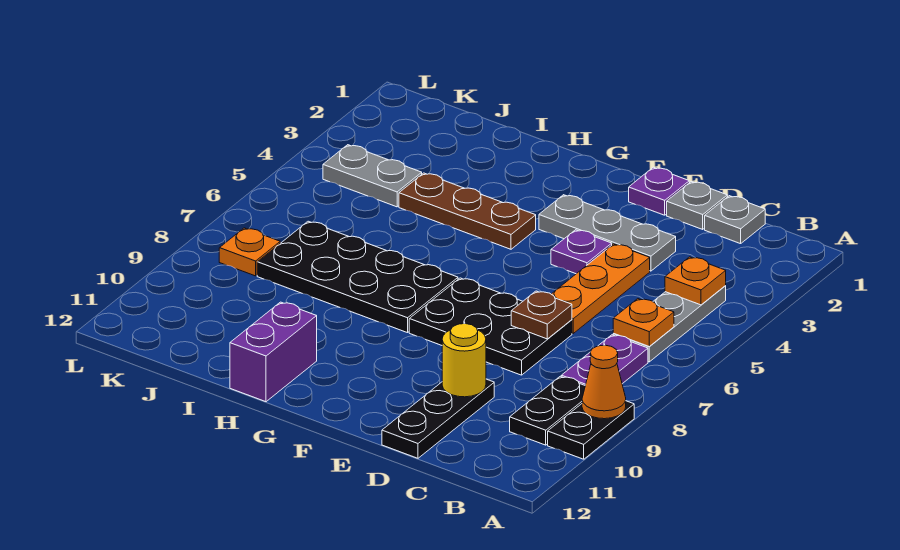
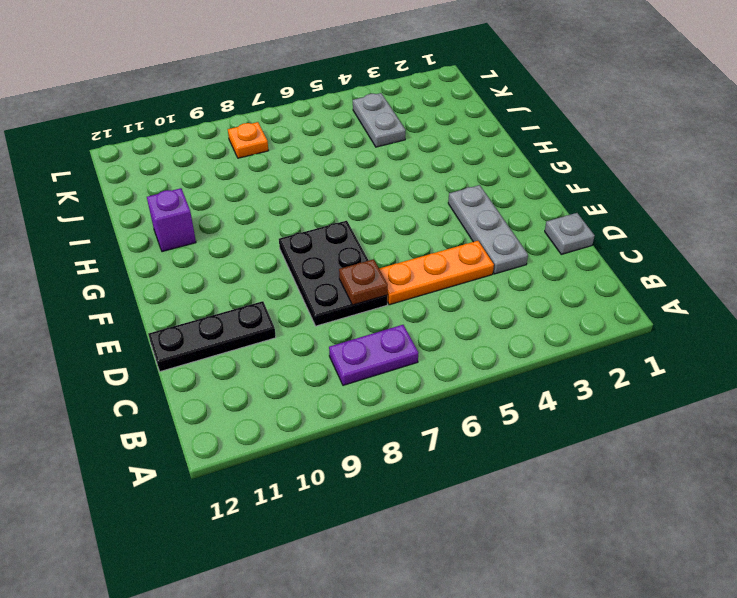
purple brick H11 level 1 -> purple brick H11:H12 level 1
none -> black plate A9:A10 level 1
none -> grey plate B4:B6 level 1
none -> black plate B9:B10 level 1

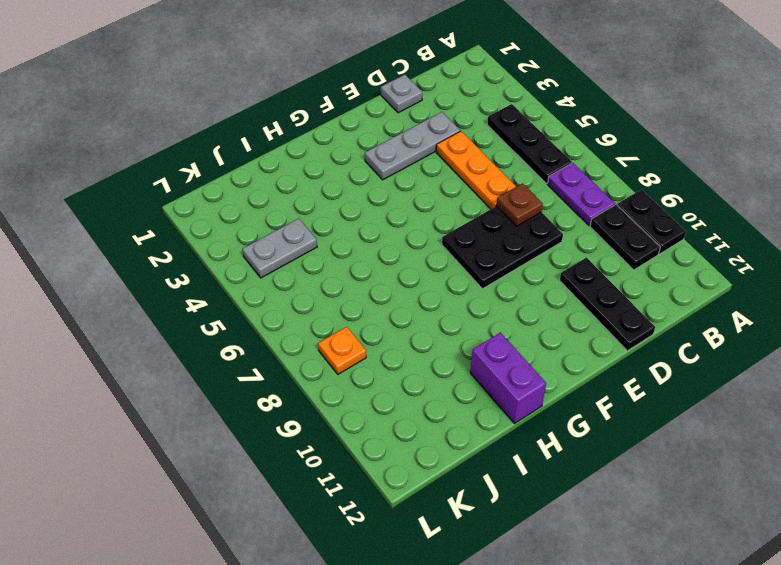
black plate B4:B6 level 1 -> grey plate B4:B6 level 1
none -> grey plate C1 level 1
none -> purple plate E1 level 1
none -> purple plate E4 level 1

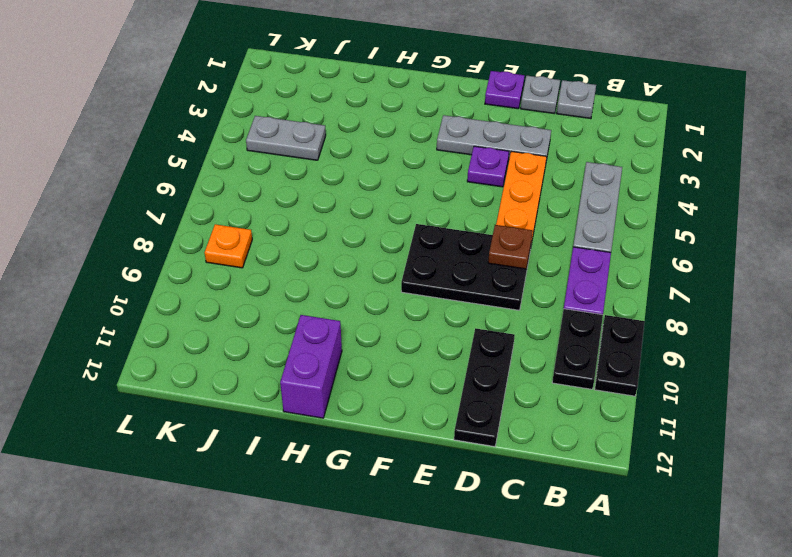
none -> brown plate G4:I4 level 1
none -> black plate G7:J8 level 1
none -> orange cone A9 level 2

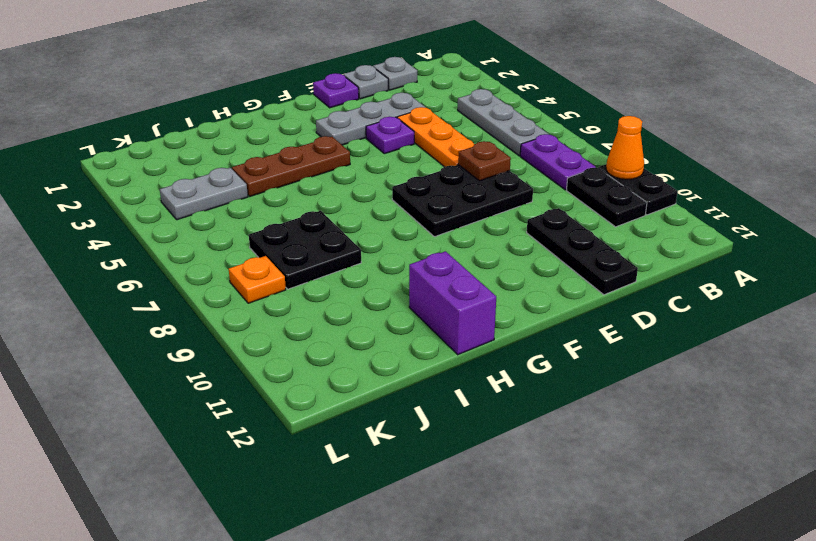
black plate I7:J8 level 1 -> black plate G7:J8 level 1
none -> orange plate B4 level 2
none -> orange plate B6 level 2
none -> yellow round brick D10 level 2

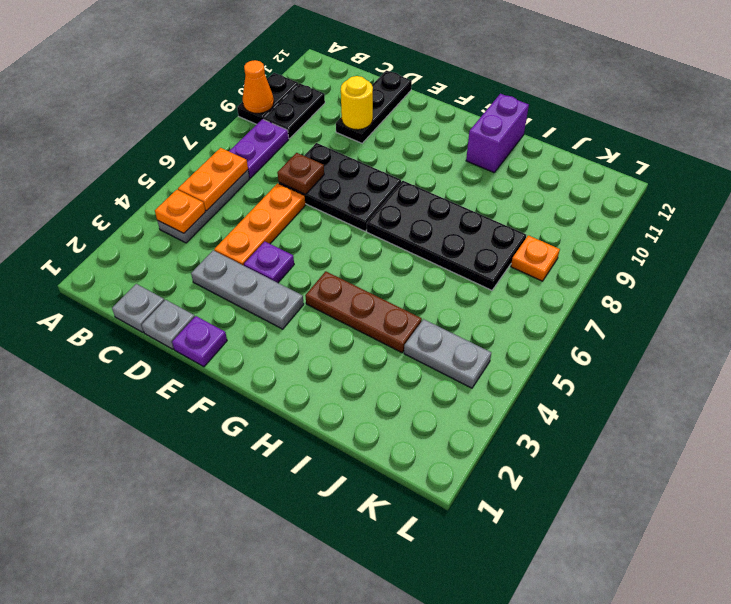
orange plate B5:B6 level 2 -> orange plate B6 level 2

